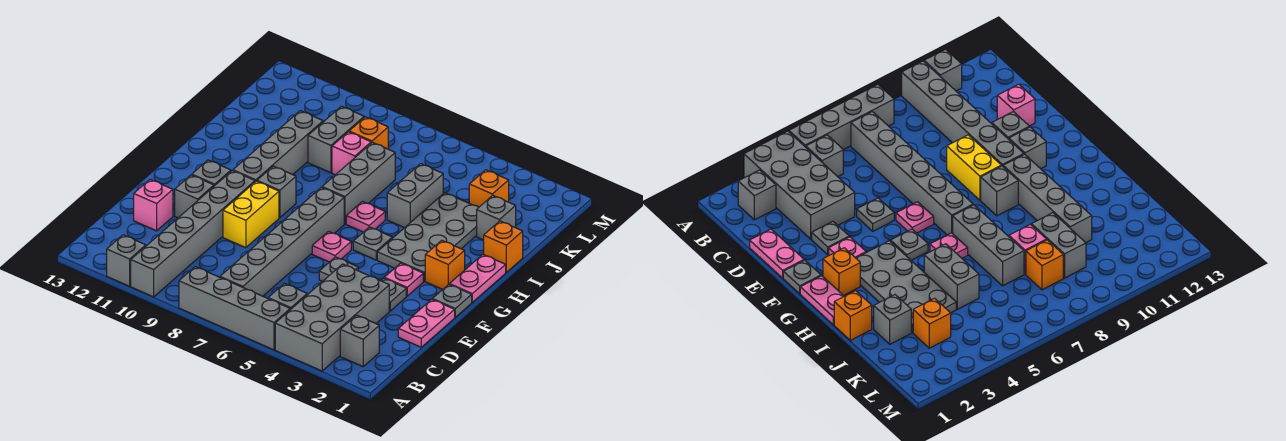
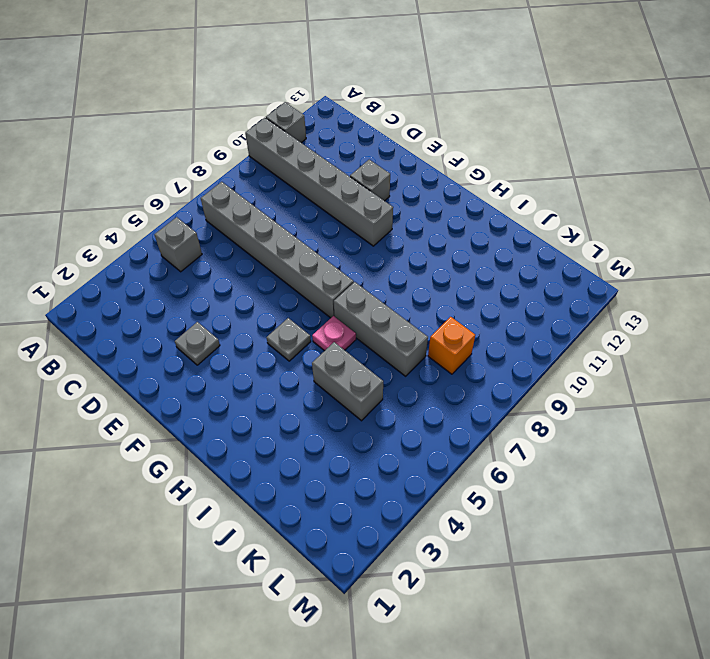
none -> grey brick A3:D4 level 1
none -> grey brick A5:A8 level 1
none -> grey brick B2 level 1
none -> pink plate D1:E1 level 1

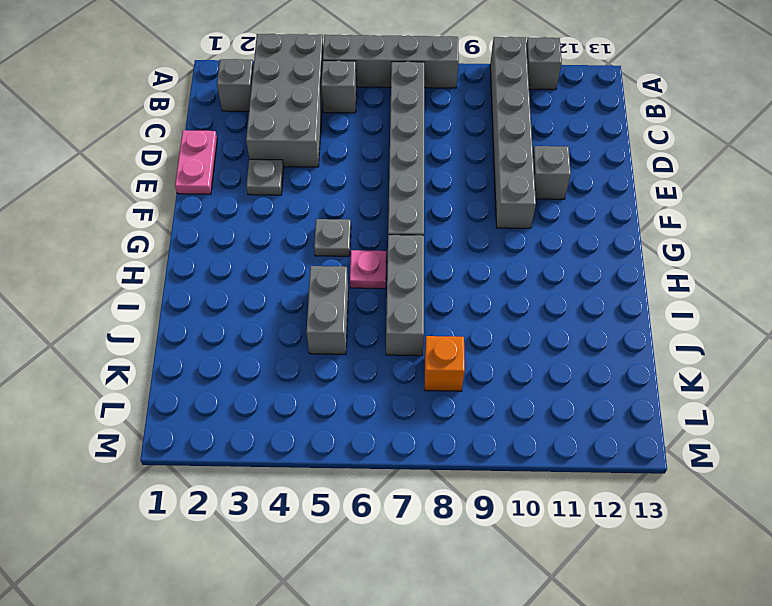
none -> pink brick D12 level 1
none -> grey plate E5 level 1
none -> yellow brick E9:F9 level 1
none -> grey plate F1 level 1

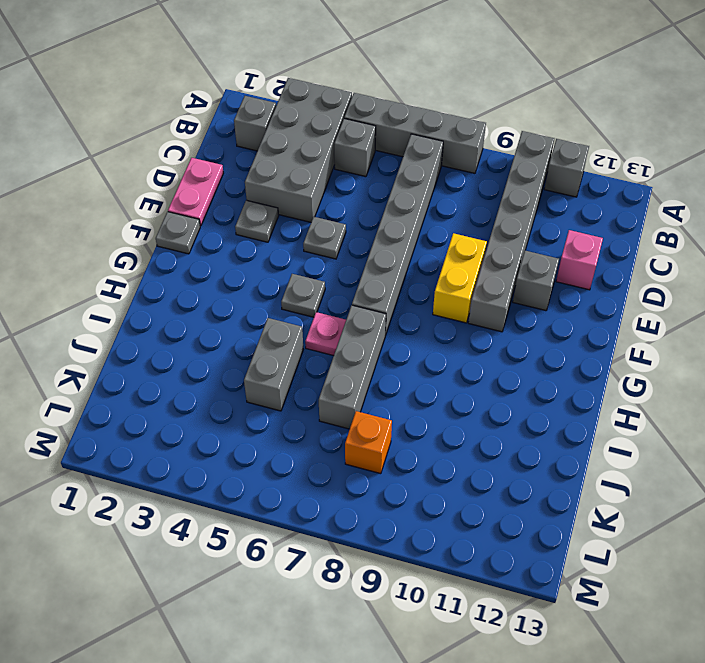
none -> pink plate F3 level 1
none -> pink plate F6 level 1
none -> grey brick F11 level 1
none -> pink plate G1:H1 level 1

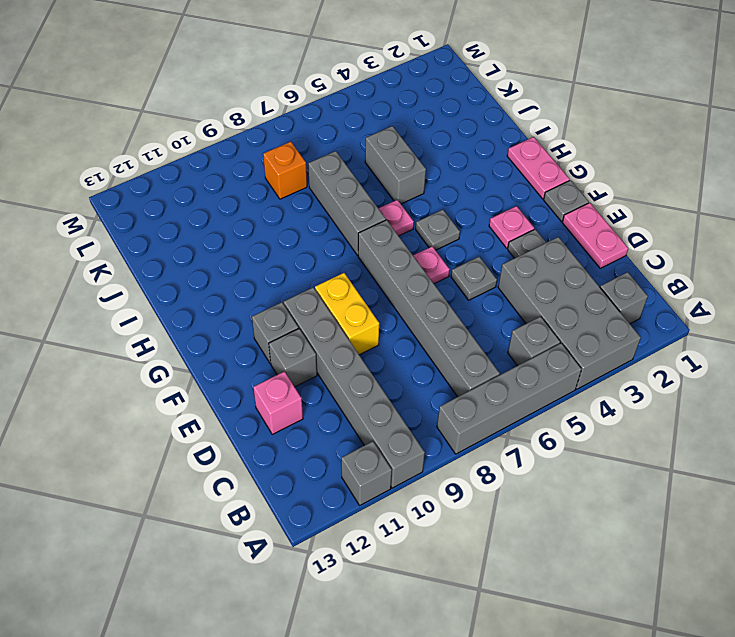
none -> orange brick G2 level 1
none -> grey plate G3:J4 level 1
none -> grey brick G9 level 1
none -> grey brick G10:J10 level 1

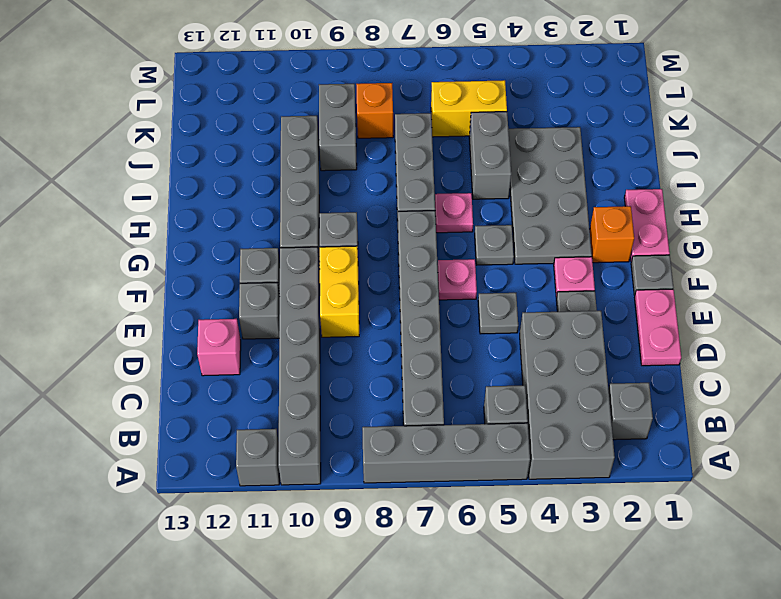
yellow brick K5:K6 level 1 -> none
none -> orange brick I1 level 1
none -> grey brick J2 level 1
none -> pink brick J8 level 1
none -> orange brick K3 level 1

